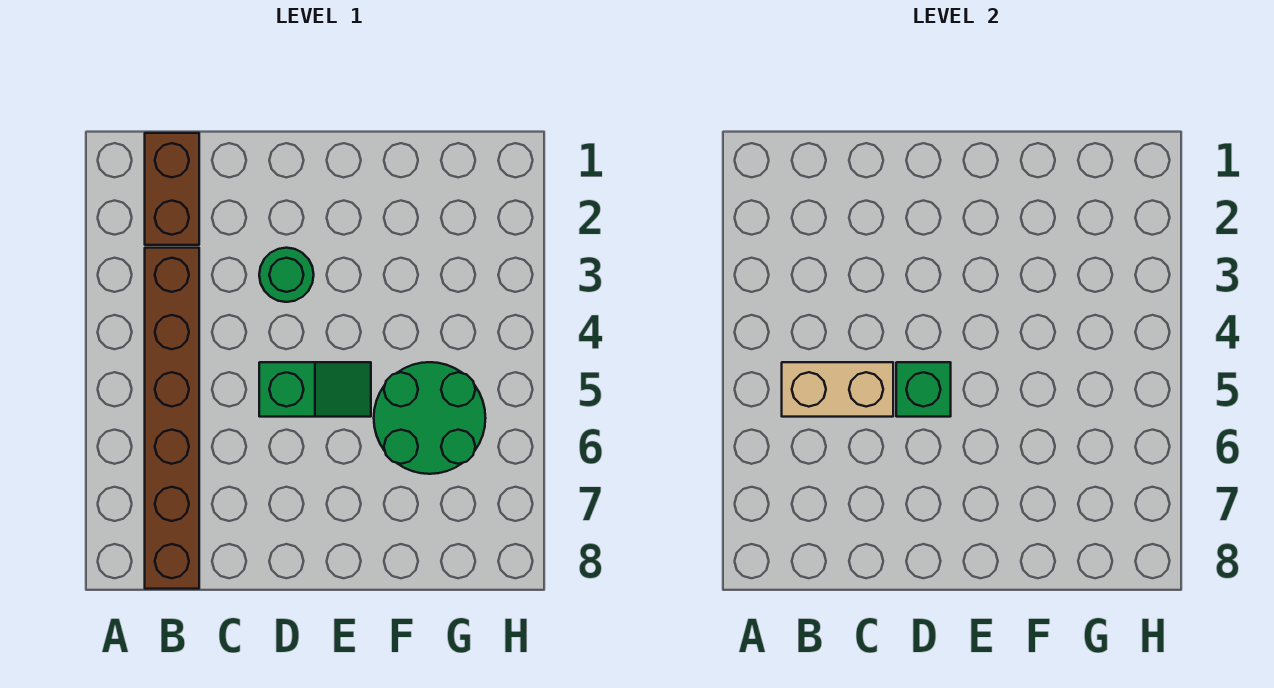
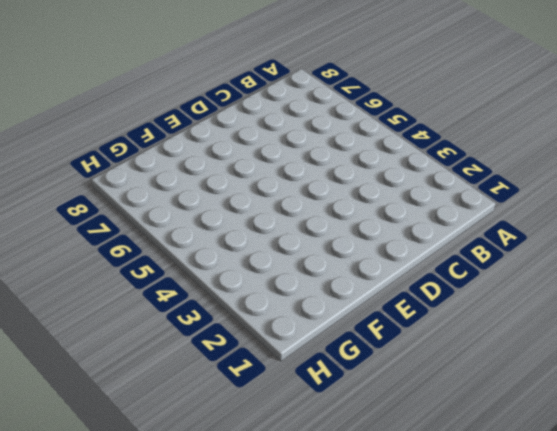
none -> brown brick B1:B2 level 1
none -> brown brick B3:B8 level 1

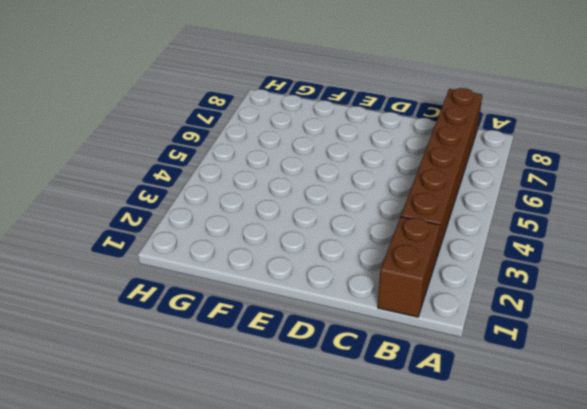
none -> green round brick D3 level 1
none -> green slope D5:E5 level 1 top D

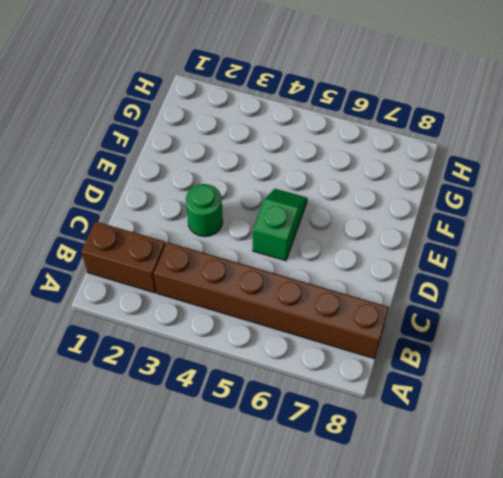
none -> green round brick F5:G6 level 1
none -> tan brick B5:C5 level 2

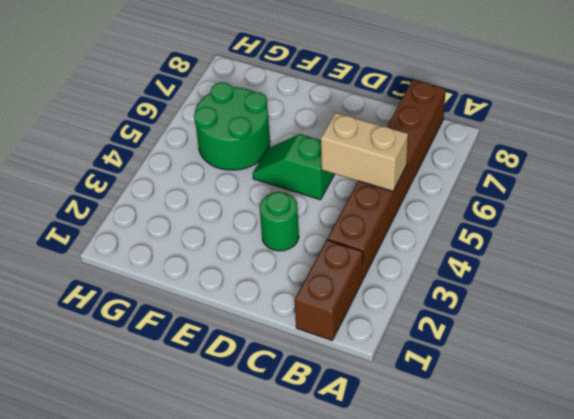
none -> green brick D5 level 2

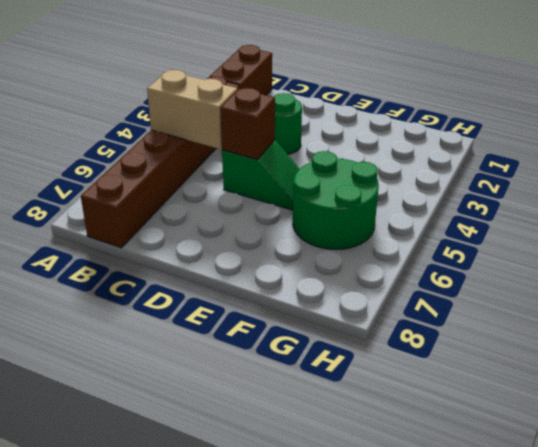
brown brick D5 level 2 -> green brick D5 level 2

